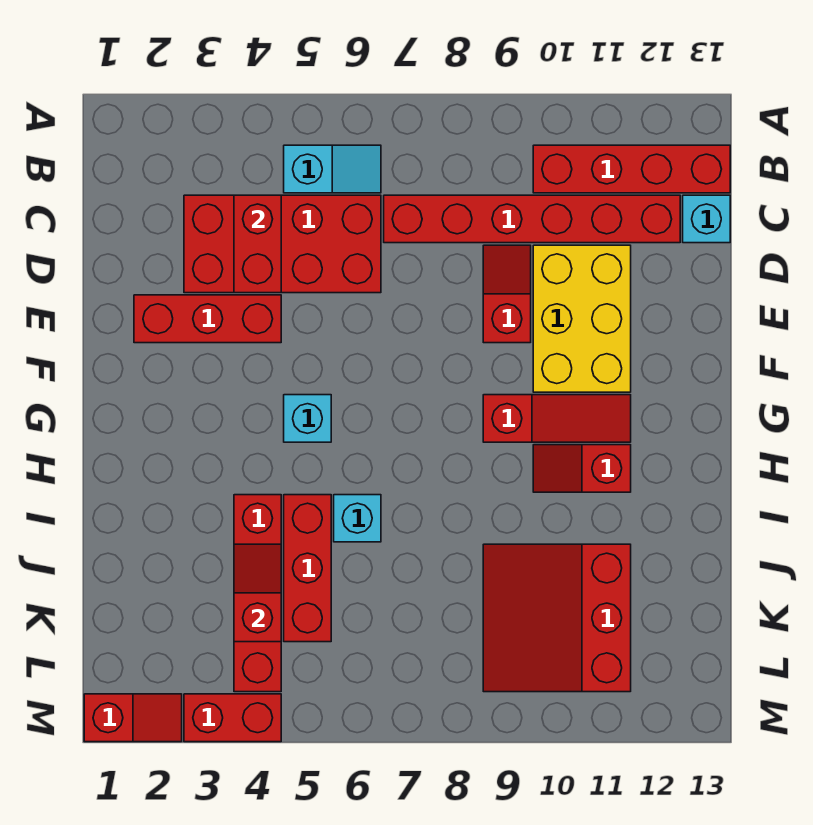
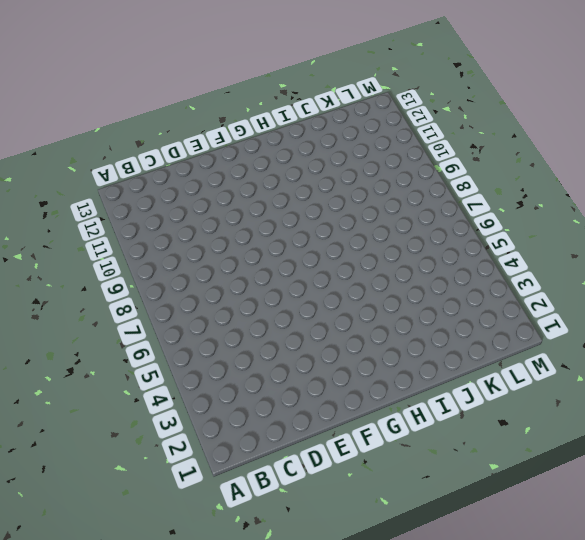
none -> cyan slope B5:B6 level 1 top 5
none -> red brick B10:B13 level 1
none -> red brick C3:D6 level 1

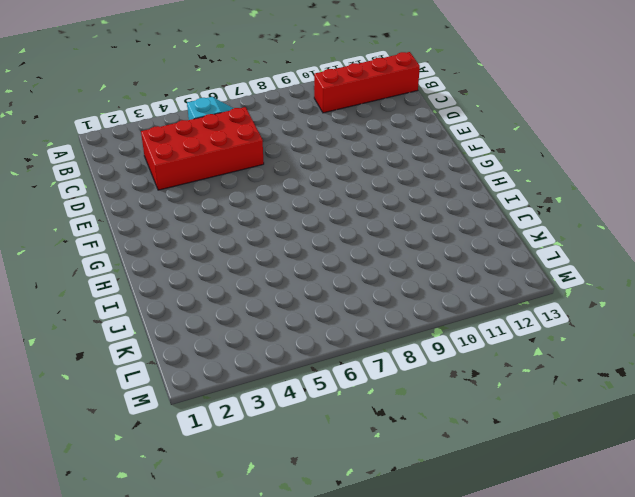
none -> red brick C7:C12 level 1
none -> cyan brick C13 level 1
none -> red slope D9:E9 level 1 top E

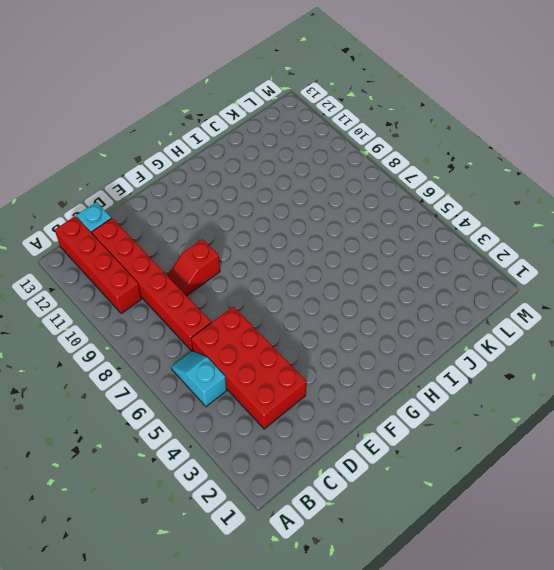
none -> yellow brick D10:F11 level 1
none -> red brick E2:E4 level 1
none -> cyan brick G5 level 1

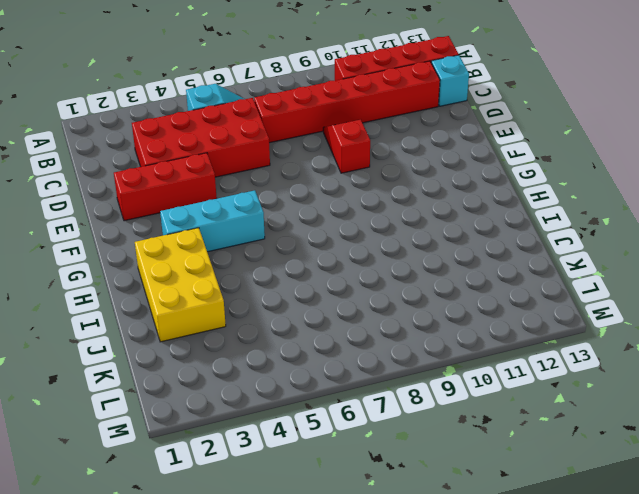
cyan brick G3:G5 level 1 -> cyan brick G5 level 1
yellow brick H2:J3 level 1 -> yellow brick D10:F11 level 1
none -> red slope G9:G11 level 1 top 9
none -> red slope H10:H11 level 1 top 11
none -> red brick I4:L4 level 1

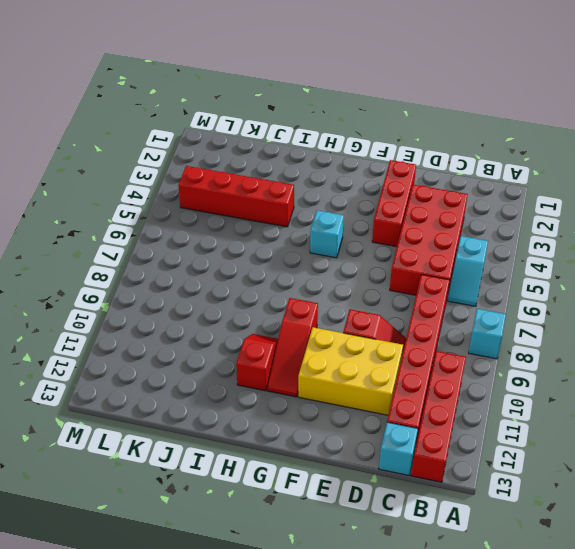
cyan brick A8 level 1 -> cyan brick I6 level 1
none -> red brick I5:K5 level 1
none -> red slope J9:L11 level 1 top 11
none -> red slope M1:M2 level 1 top 1

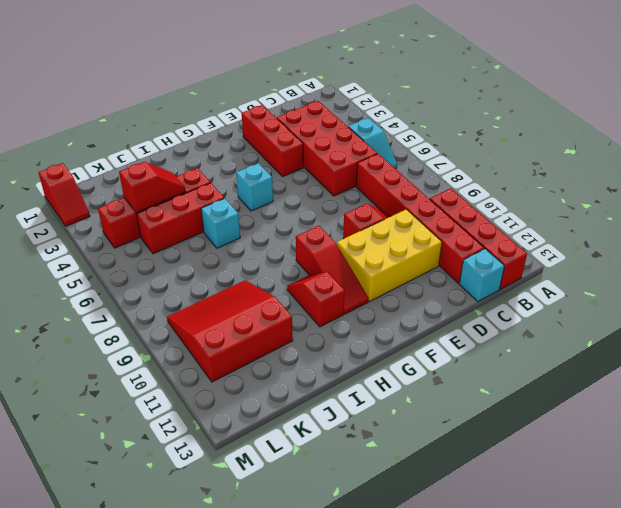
none -> red brick M3:M4 level 1
none -> red brick C4:D4 level 2

